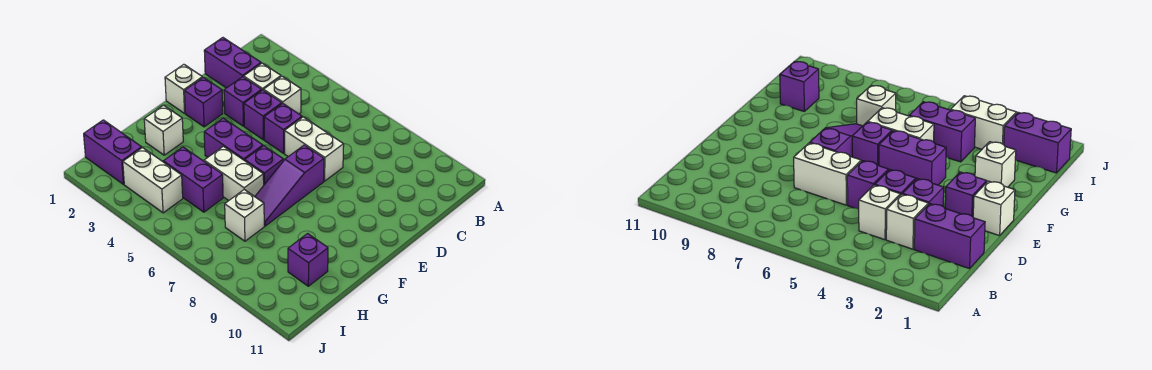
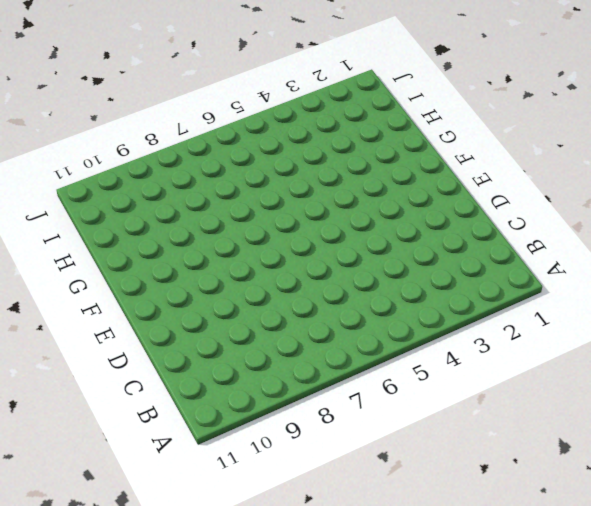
none -> purple brick C1:C2 level 1
none -> white brick C3 level 1
none -> white brick C4 level 1

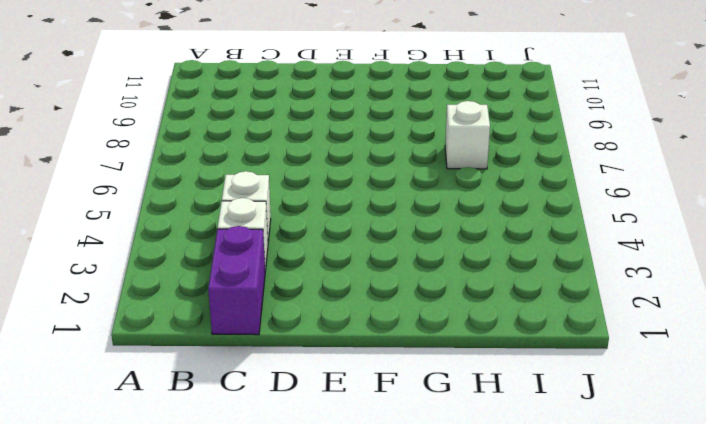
none -> purple brick D3 level 1
none -> purple brick D4 level 1
none -> purple brick D5 level 1

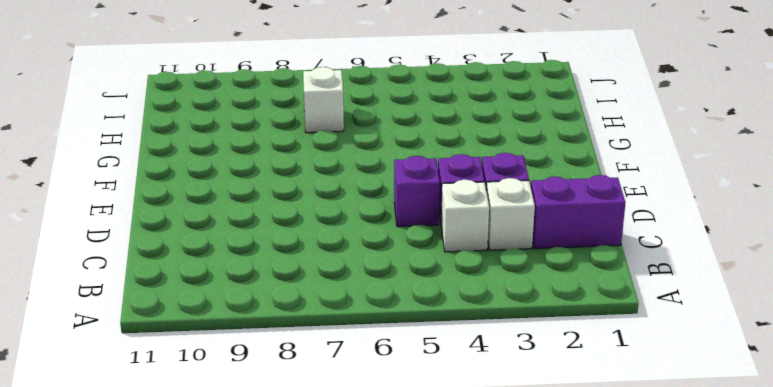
none -> white brick D6:D7 level 1
none -> white brick E1 level 1
none -> purple brick E2 level 1

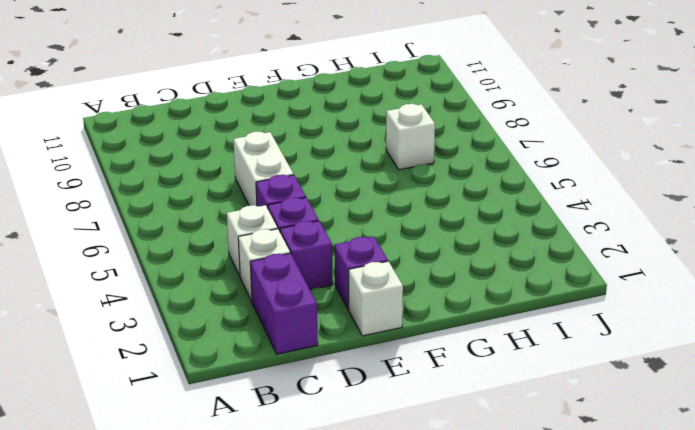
none -> purple slope E7:G7 level 1 top E
none -> purple brick F4:F5 level 1
none -> purple brick F6 level 1

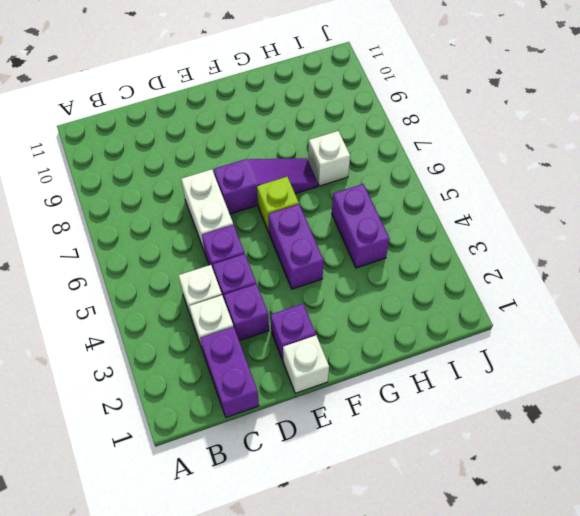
lime brick F6 level 1 -> purple brick F6 level 1
none -> white brick G2 level 1
none -> white brick G5:G6 level 1
none -> purple brick H10 level 1

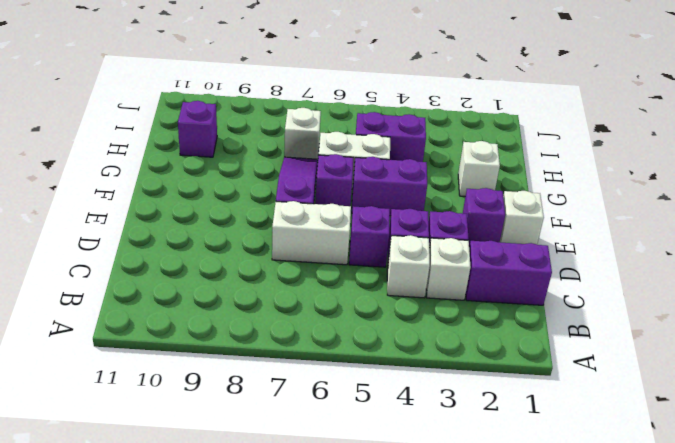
none -> purple brick I1:I2 level 1
none -> white brick I3:I4 level 1

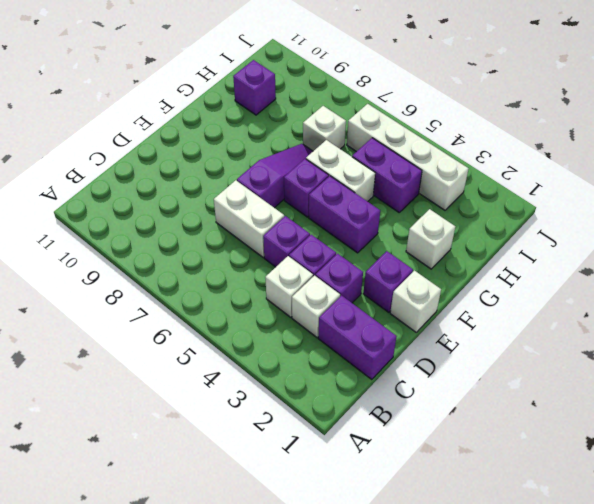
white brick I3:I6 level 1 -> white brick I3:I4 level 1
none -> purple brick I1:I2 level 1

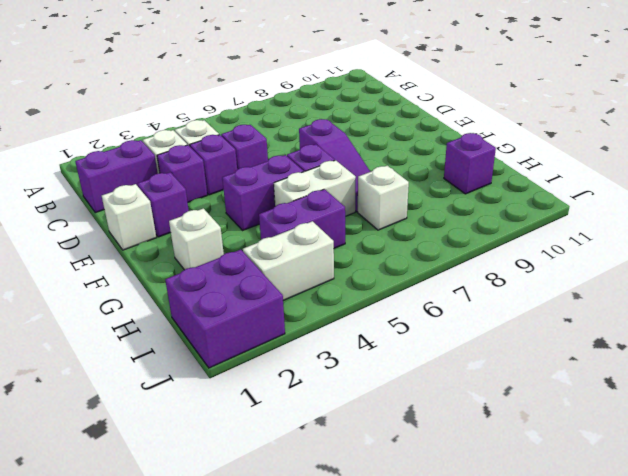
purple brick I1:J2 level 1 -> purple brick I1:I2 level 1
none -> white brick D6:D7 level 1

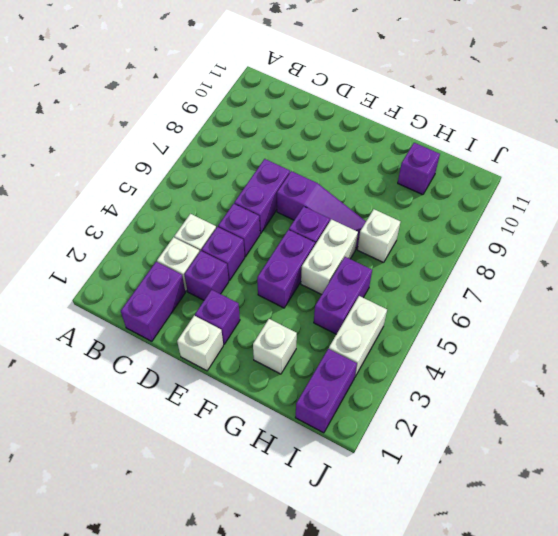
purple brick D6:D7 level 1 -> white brick D6:D7 level 1

